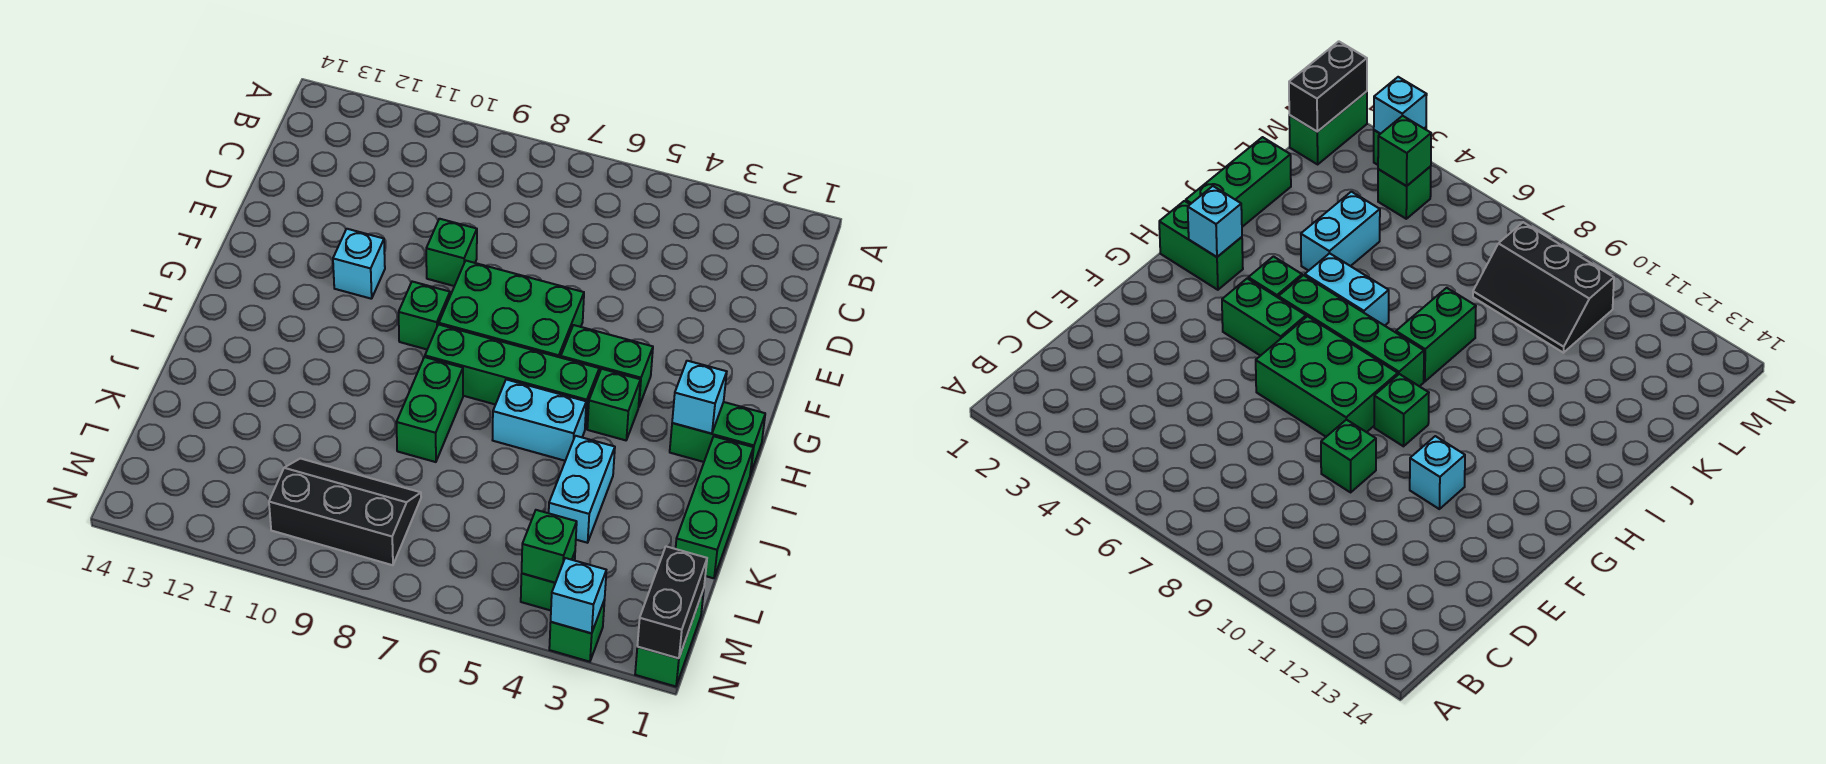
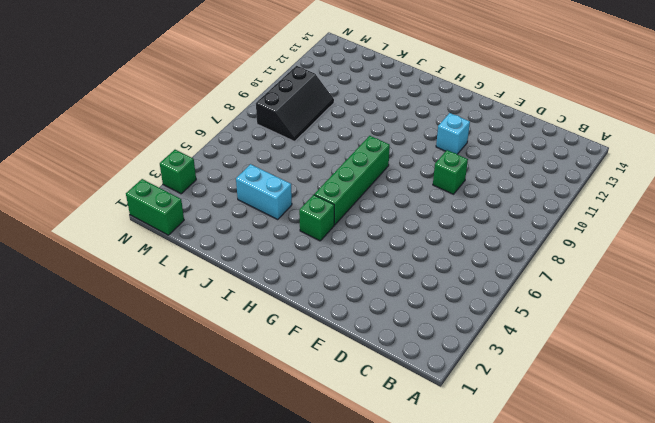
none -> green brick F6:G8 level 1
none -> green brick G4:G5 level 1
none -> green brick G9 level 1

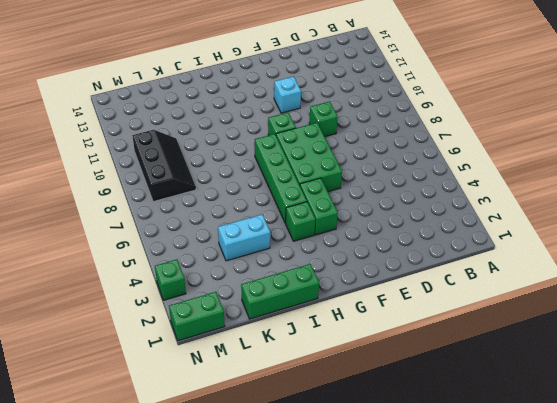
none -> green brick H1:H2 level 1
none -> cyan brick I5:I6 level 1
none -> green brick I8:J8 level 1

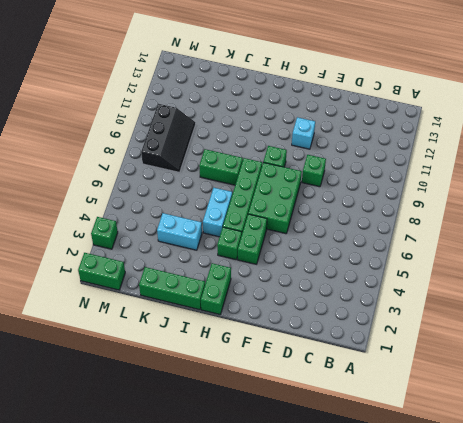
none -> green brick M4 level 1
none -> cyan brick H2 level 2
none -> black brick M1:N1 level 2

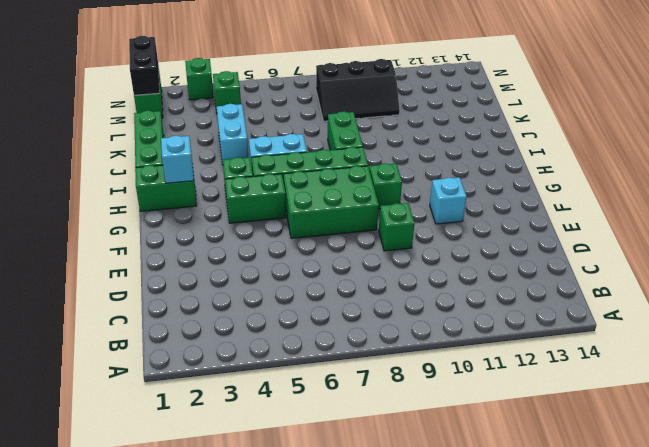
none -> green brick M4 level 2
none -> cyan brick N3 level 2

